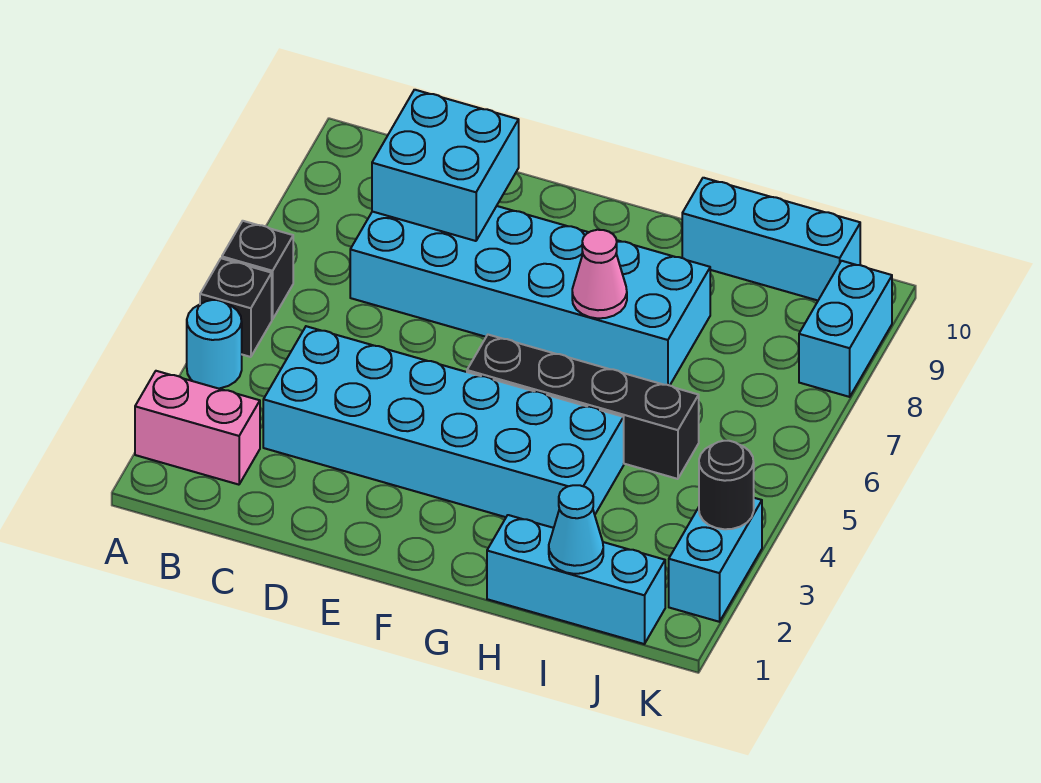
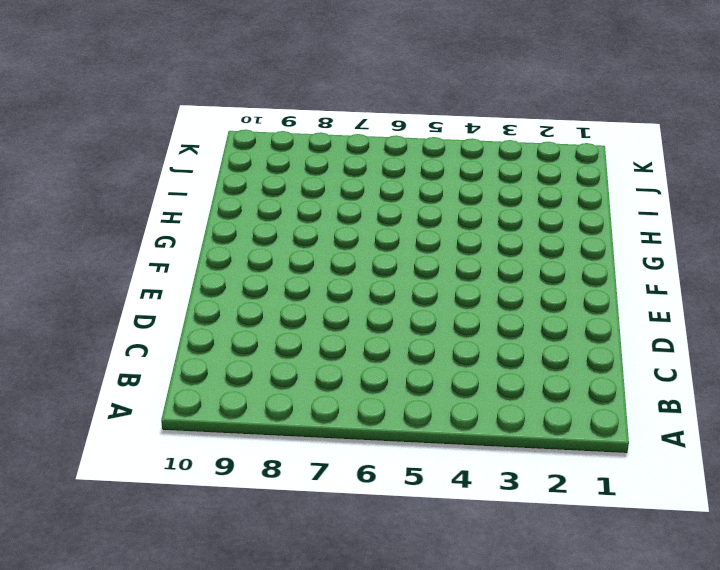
none -> pink brick A2:B2 level 1
none -> cyan round brick A4 level 1
none -> black brick A5 level 1

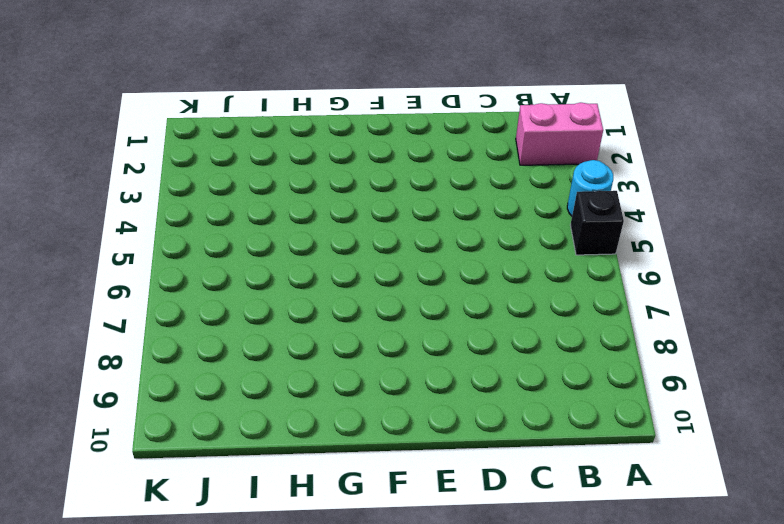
none -> black brick A6 level 1
none -> cyan brick C3:H4 level 1
none -> cyan brick C7:H8 level 1

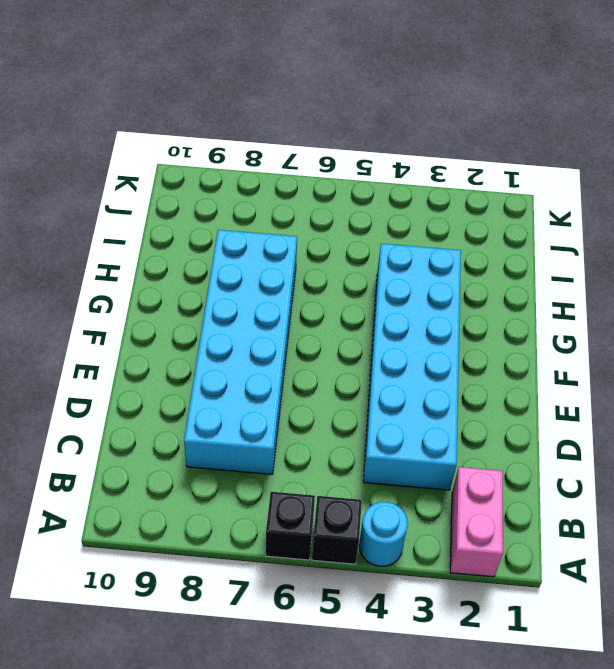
none -> black brick F5:I5 level 1
none -> cyan brick H1:J1 level 1
none -> cyan brick H10:J10 level 1

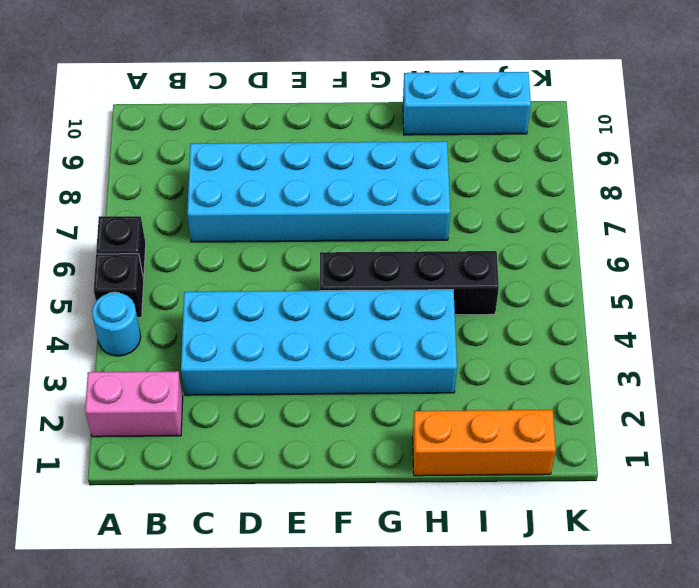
orange brick H1:J1 level 1 -> cyan brick H1:J1 level 1
none -> cyan brick K2:K3 level 1
none -> cyan brick K8:K9 level 1
none -> cyan brick C8:D9 level 2

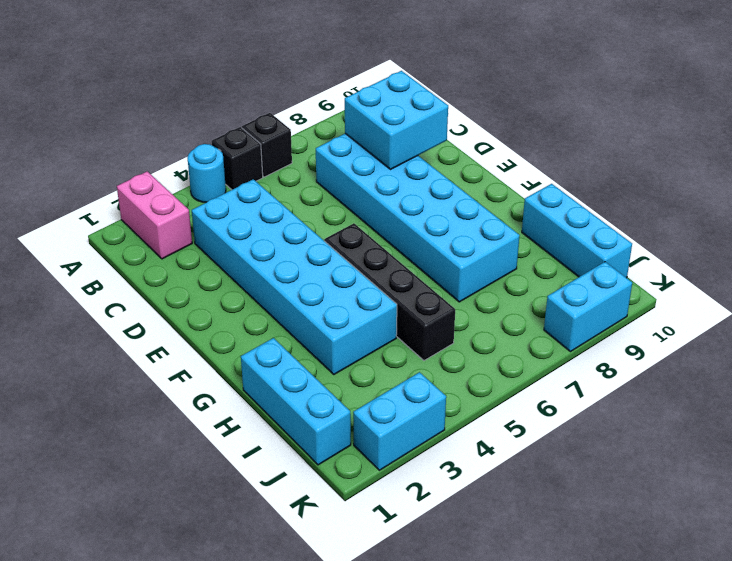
none -> pink cone G7 level 2
none -> cyan cone I1 level 2
none -> black round brick K3 level 2

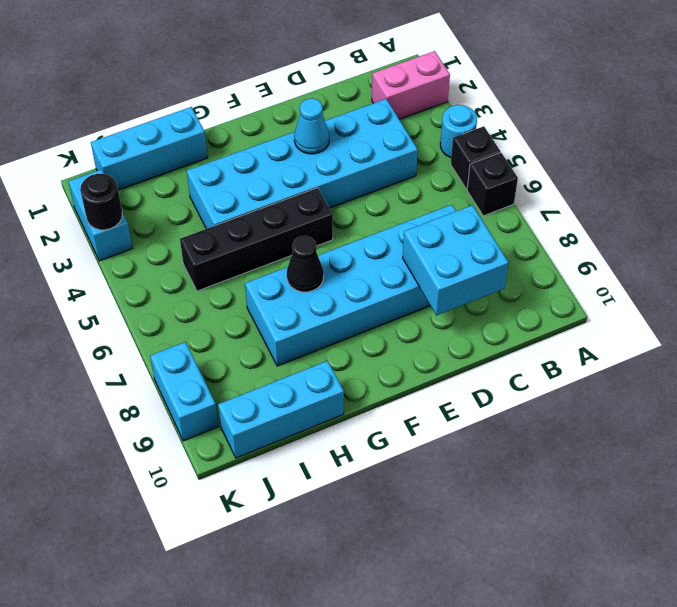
cyan cone E3 level 2 -> cyan cone I1 level 2
black cone G7 level 2 -> pink cone G7 level 2

